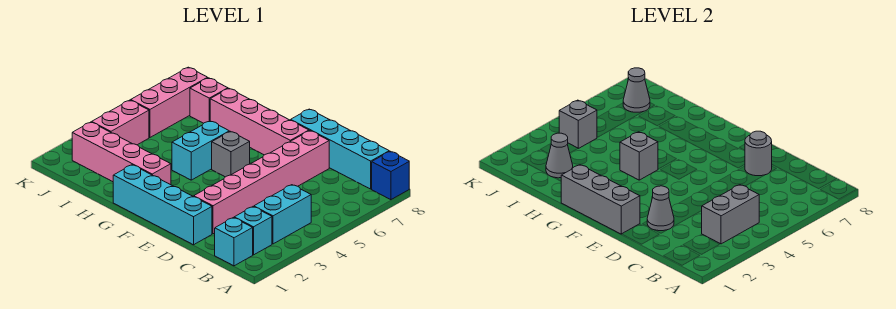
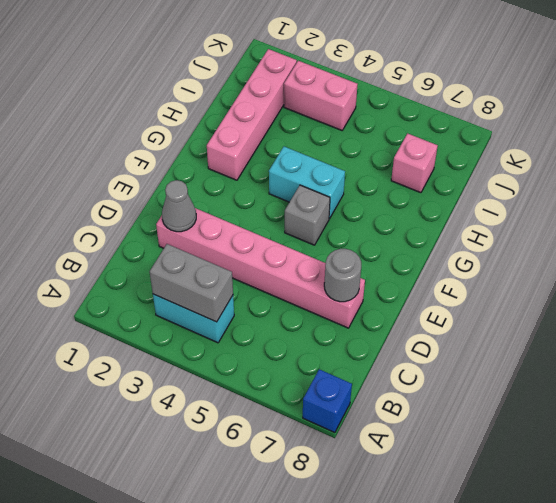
none -> cyan brick B1 level 1
none -> cyan brick B2 level 1
none -> cyan brick B8:E8 level 1

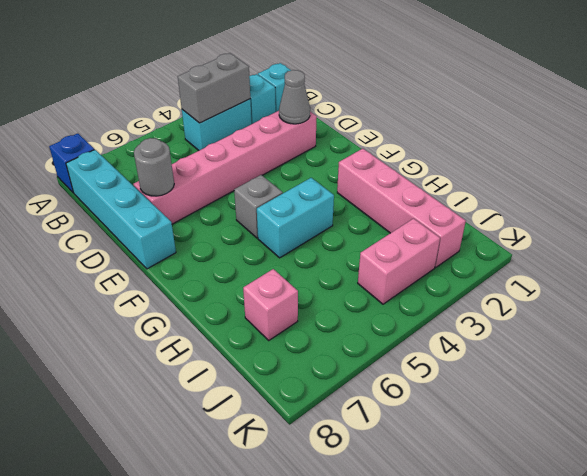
none -> cyan brick D1:G1 level 1
none -> pink brick E7:H7 level 1
none -> pink brick J5:J7 level 1

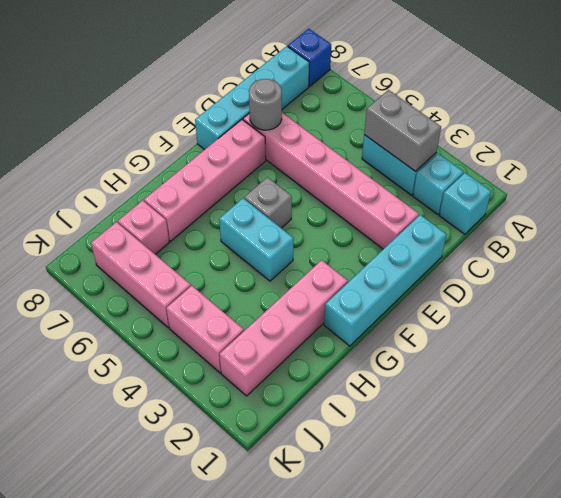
none -> grey cone D2 level 2
none -> grey brick E1:G1 level 2
none -> grey brick G4 level 2

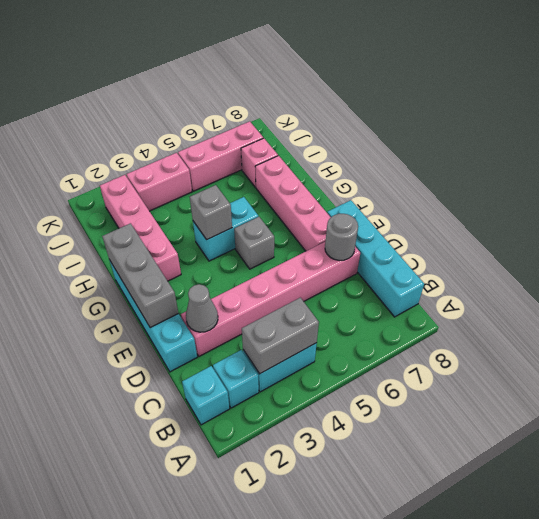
none -> blue brick A8 level 1
none -> grey cone I2 level 2
none -> grey brick J4 level 2

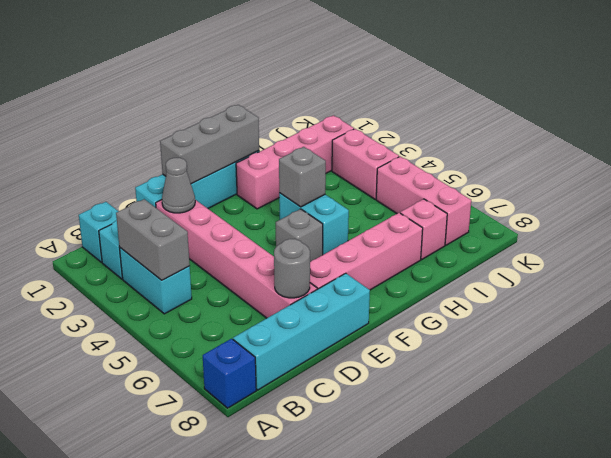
none -> grey cone I2 level 2
none -> grey brick J4 level 2
none -> grey cone J7 level 2

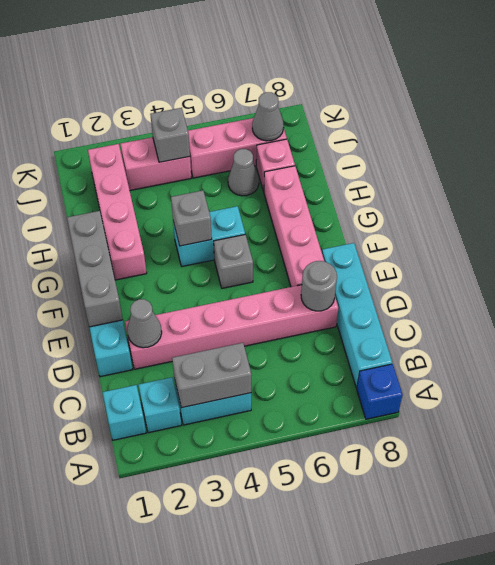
grey cone I6 level 1 -> grey cone I2 level 2

